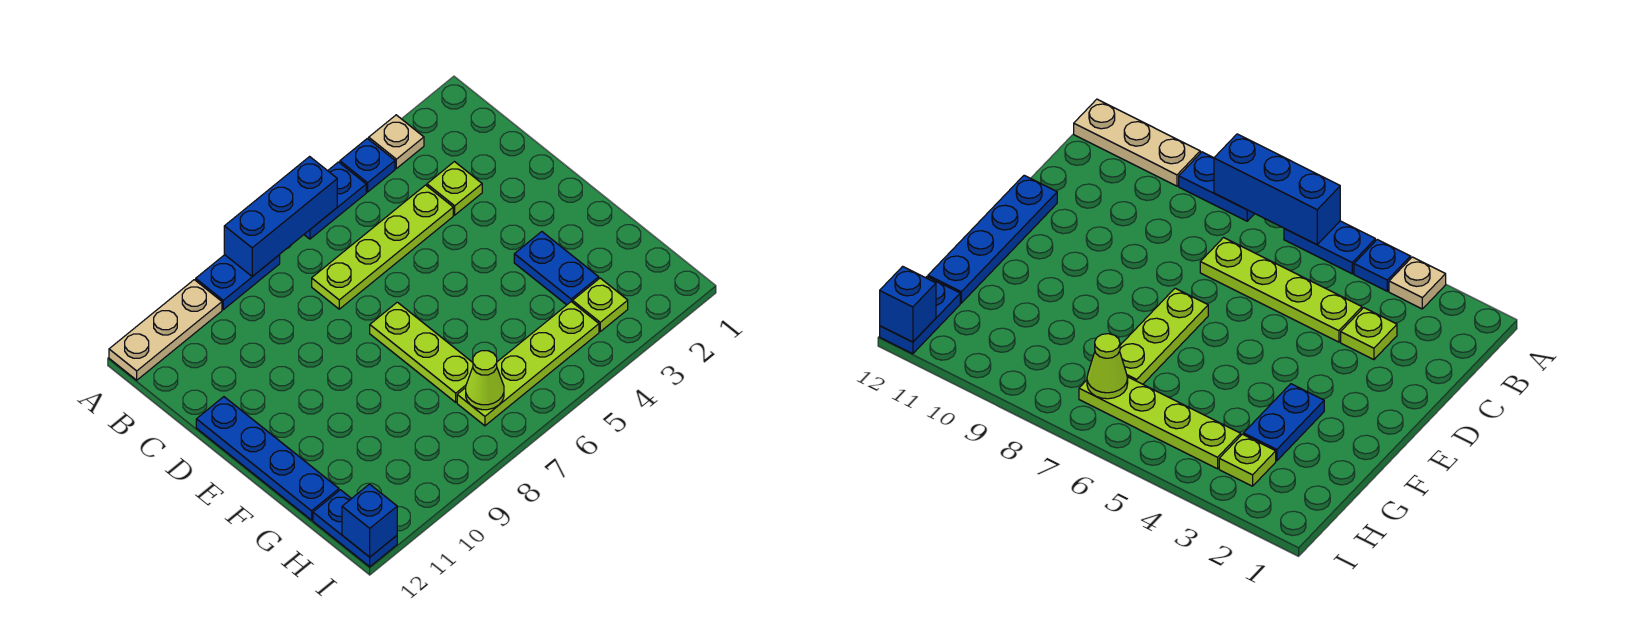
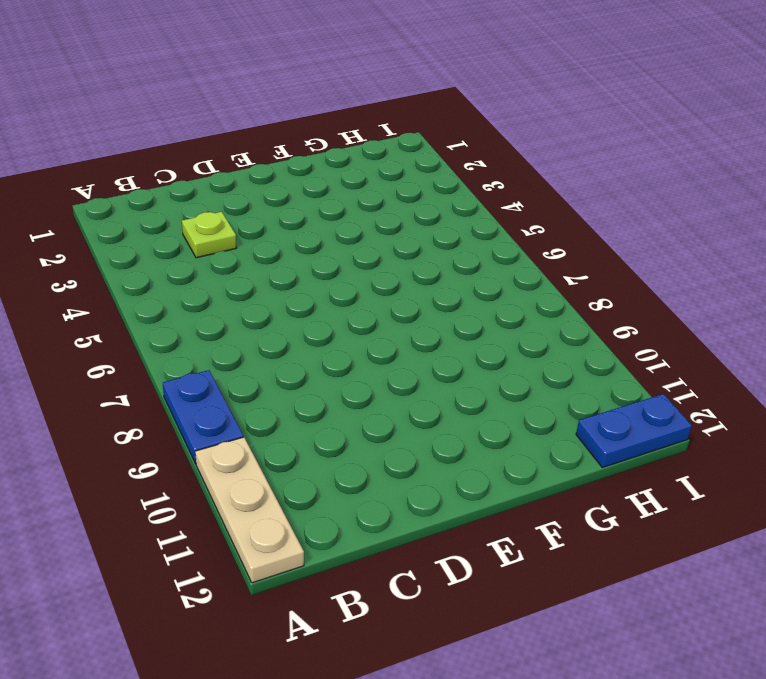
none -> tan plate A3 level 1
none -> blue plate A4 level 1
none -> blue plate A5:A6 level 1

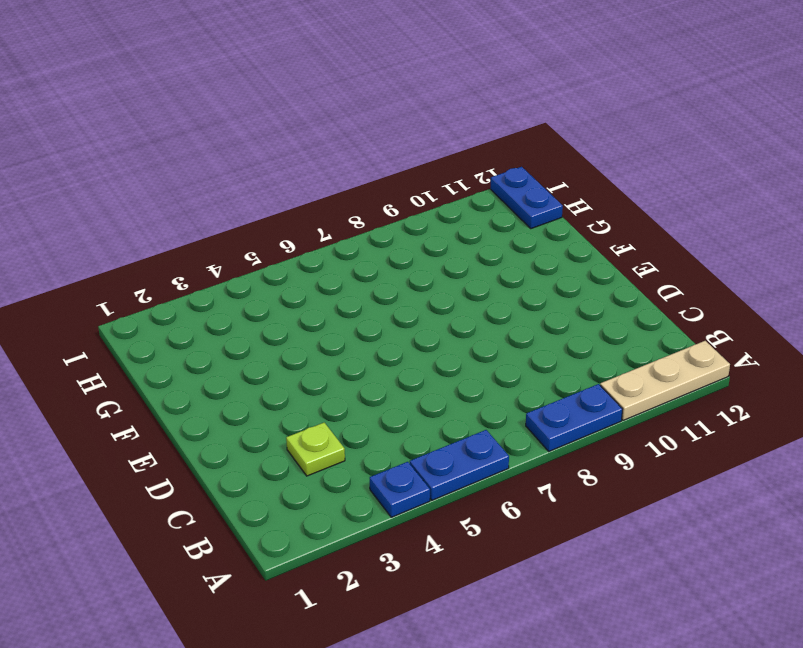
none -> tan plate A3 level 1
none -> lime plate C4:C7 level 1
none -> blue plate D12:G12 level 1

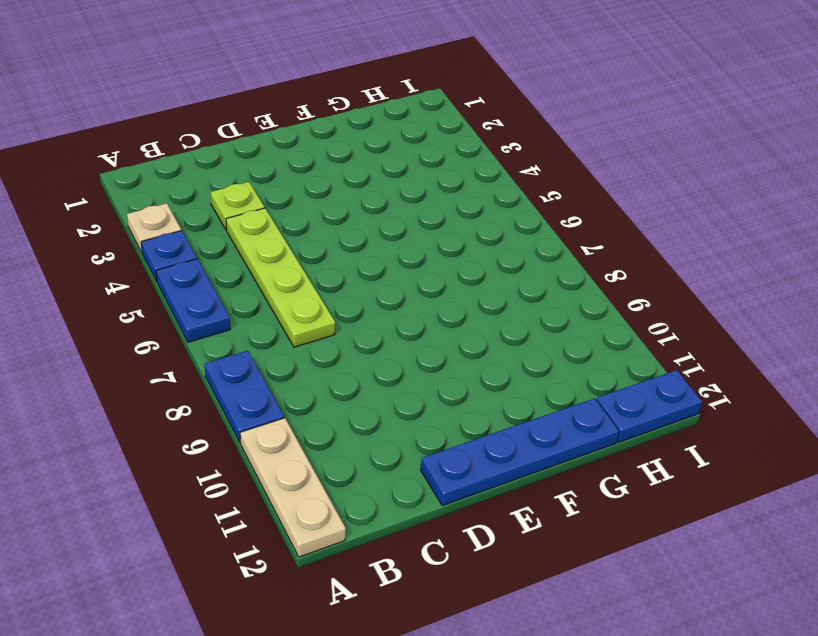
none -> lime plate E7:G7 level 1
none -> blue plate F3:G3 level 1
none -> lime plate H3 level 1

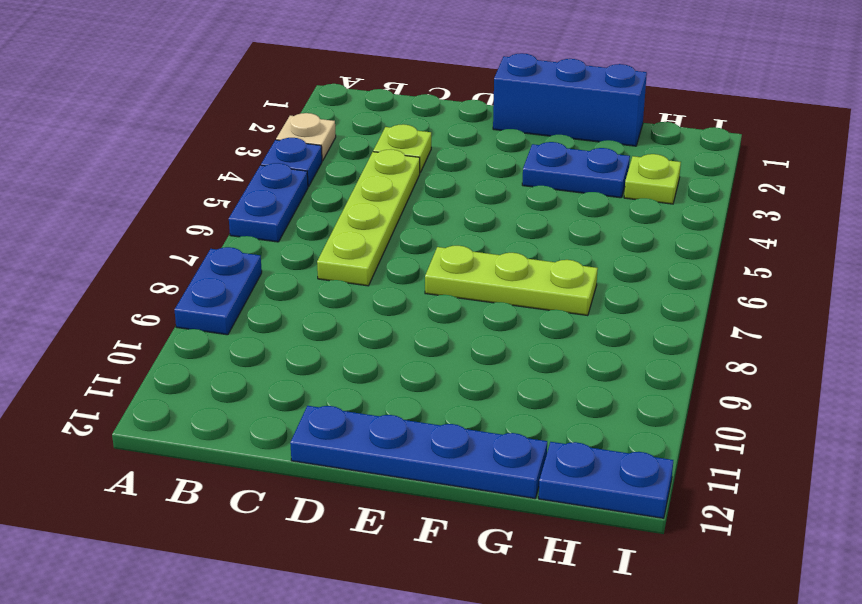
blue brick E1:G1 level 1 -> blue brick A6:A8 level 2
none -> tan plate A10:A12 level 1
none -> lime plate H4:H7 level 1
none -> lime cone H7 level 2

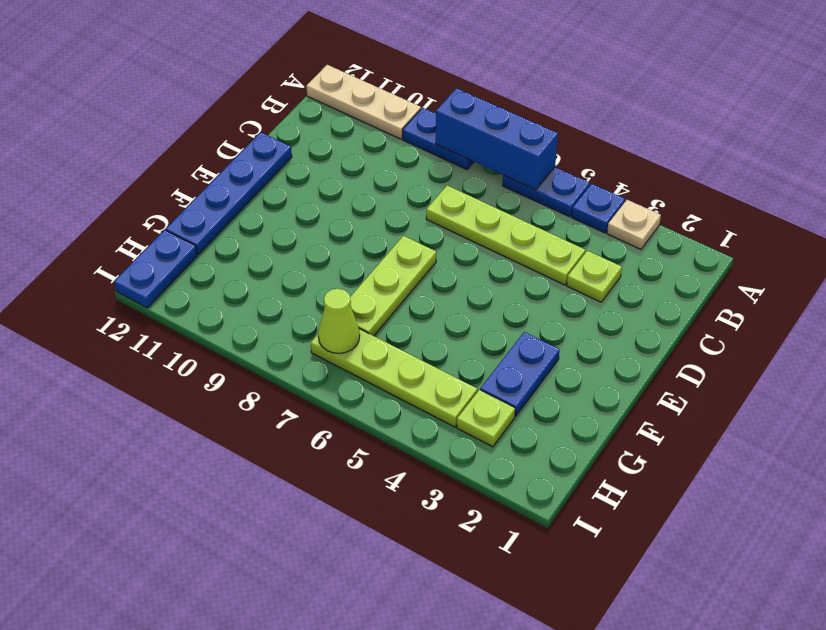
none -> blue brick I12 level 2

